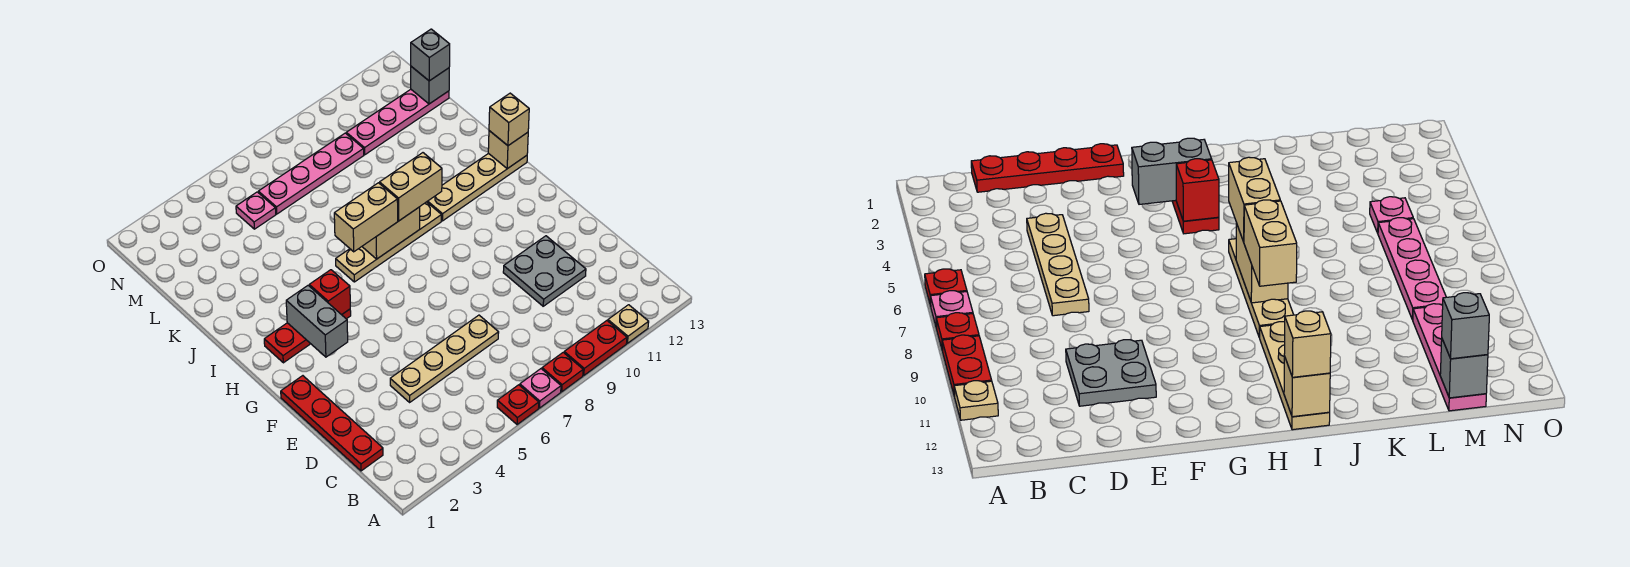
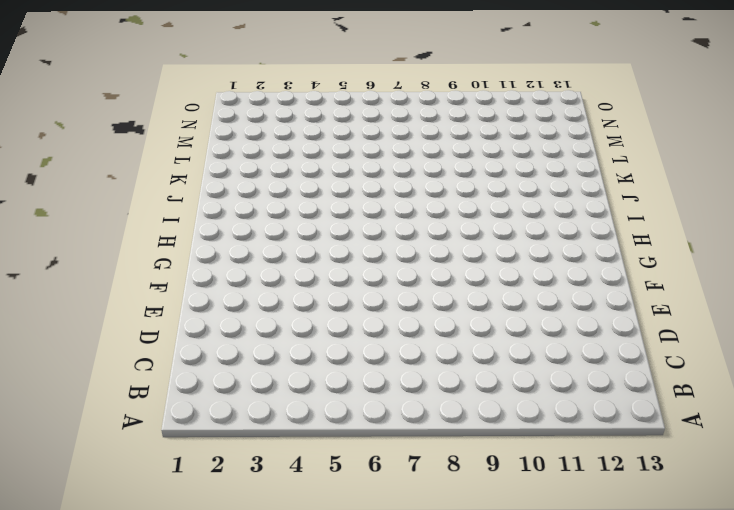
none -> red plate A6 level 1
none -> pink plate A7 level 1
none -> red plate A8 level 1

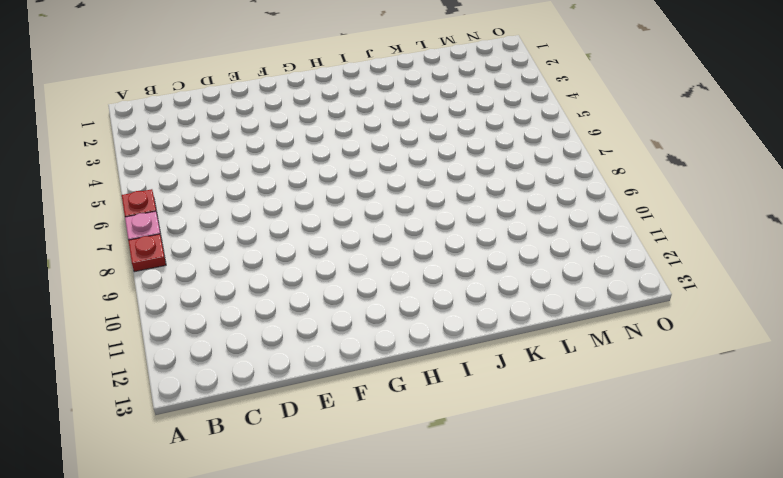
none -> red plate A9:A10 level 1
none -> tan plate A11 level 1
none -> red plate C1:F1 level 1

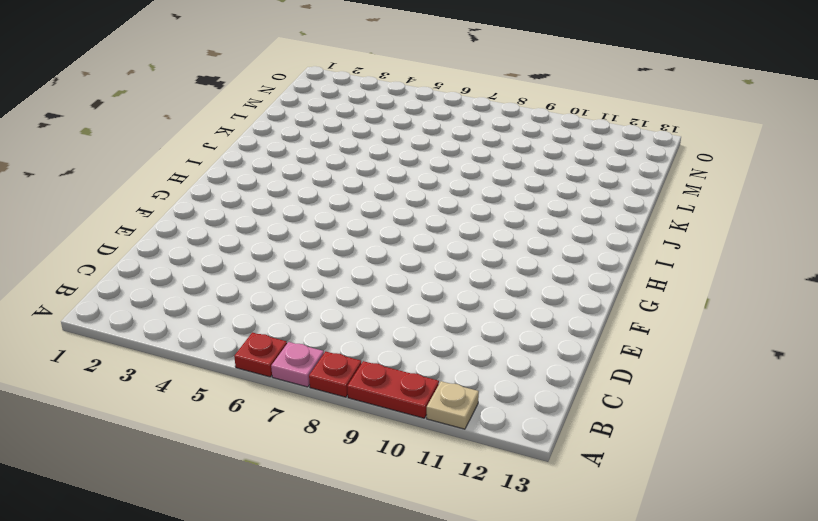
none -> red plate C1:F1 level 1
none -> tan plate D4:D7 level 1
none -> grey plate D10:E11 level 1

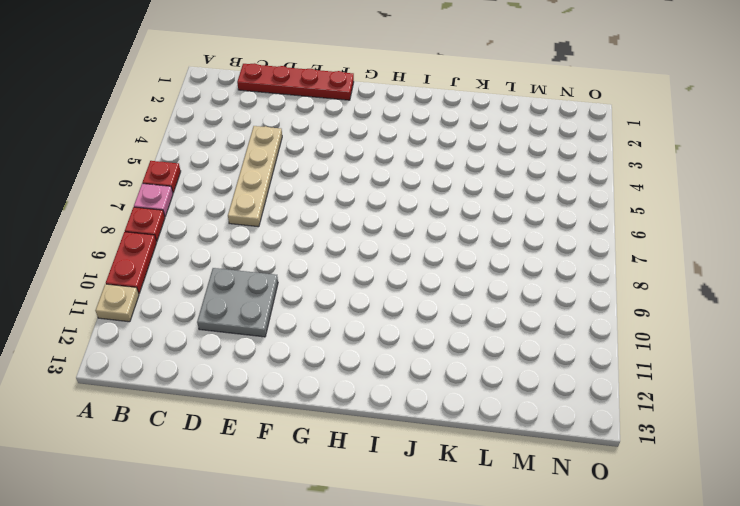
none -> red plate H2:H4 level 1
none -> tan plate I6:I9 level 1
none -> tan plate I10:I13 level 1

